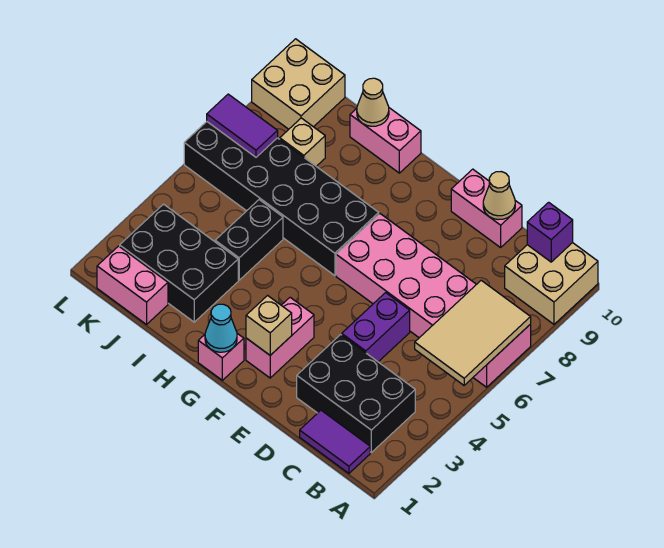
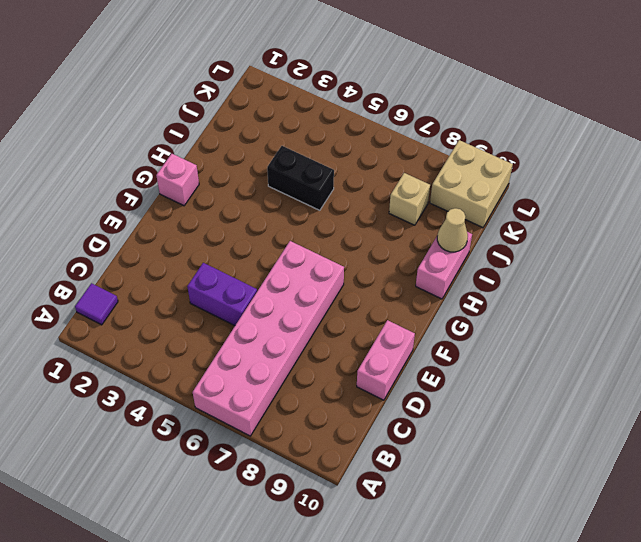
purple tile B1 level 1 -> purple tile B1:C1 level 1
none -> tan brick A9:B10 level 1
none -> black brick B2:D3 level 1
none -> pink brick F2:F3 level 1

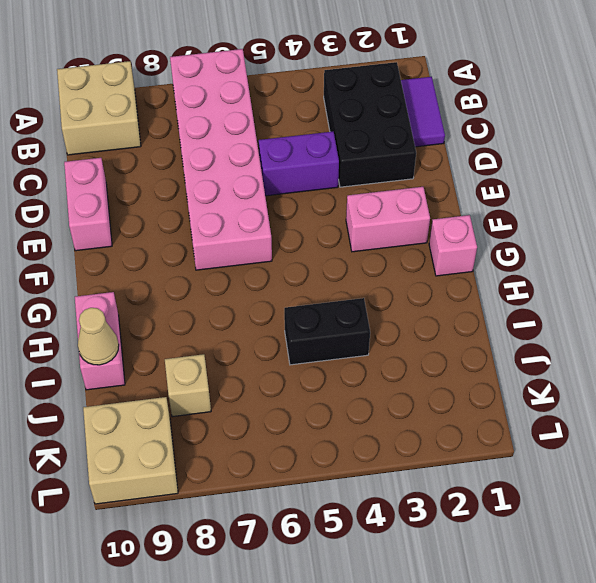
none -> black brick G6:L7 level 1
none -> black brick I2:K3 level 1
none -> pink brick J1:K1 level 1

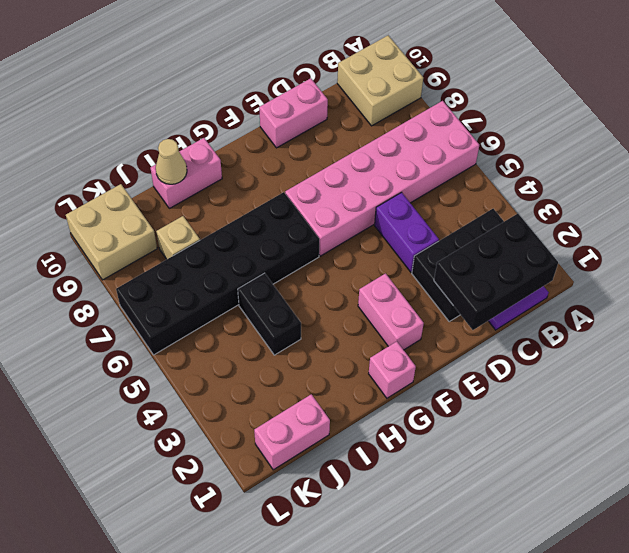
black brick B1:D2 level 2 -> black brick I2:K3 level 1
none -> tan tile A5:B7 level 2
none -> purple brick B10 level 2
none -> tan cone D10 level 2

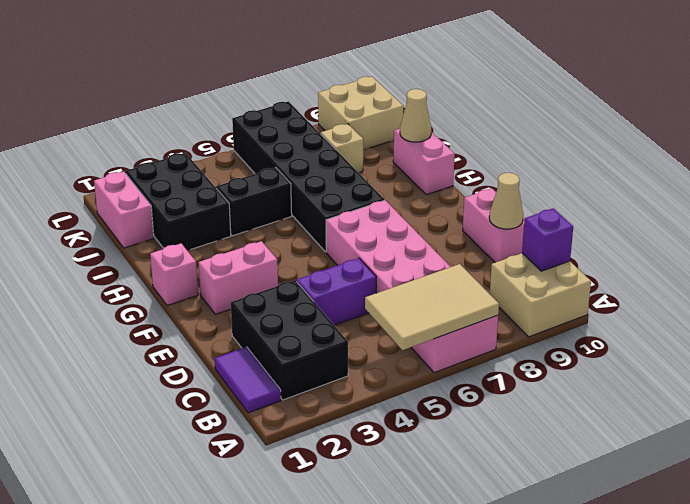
none -> tan brick F2 level 2
none -> cyan cone G1 level 2
none -> purple tile K7:L7 level 2

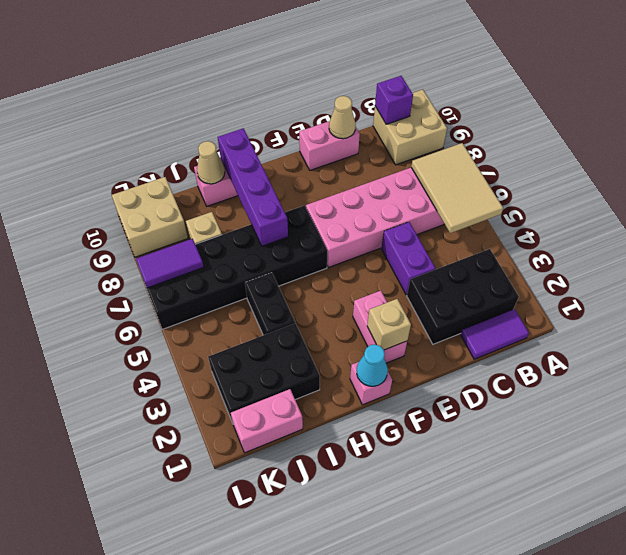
purple brick H7:H10 level 2 -> none

